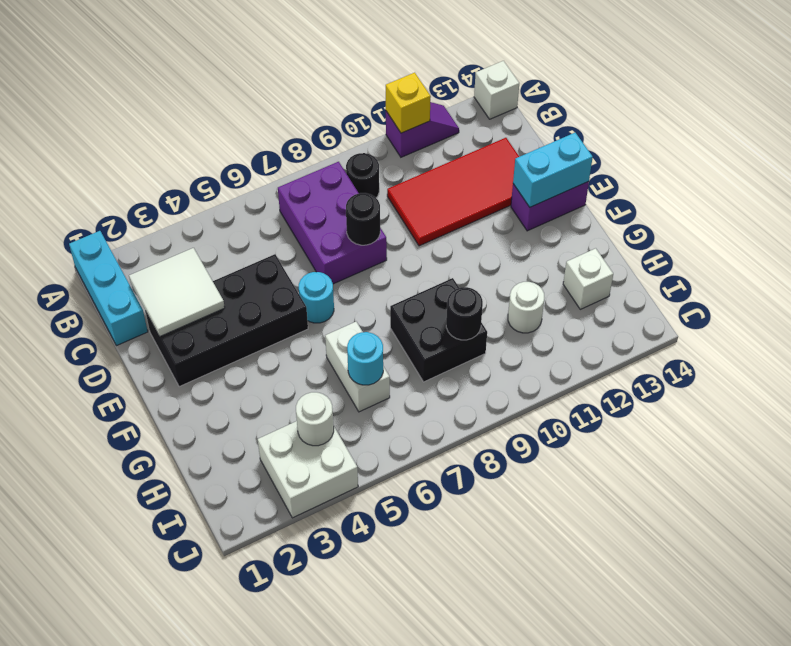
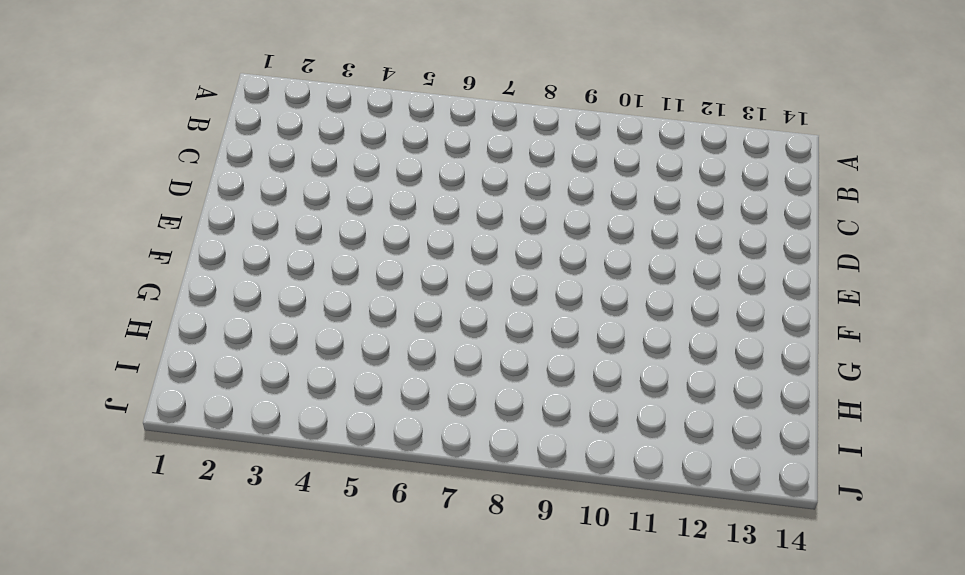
none -> cyan brick A1:C1 level 1
none -> purple slope A11:A12 level 1 top 11
none -> white brick A14 level 1

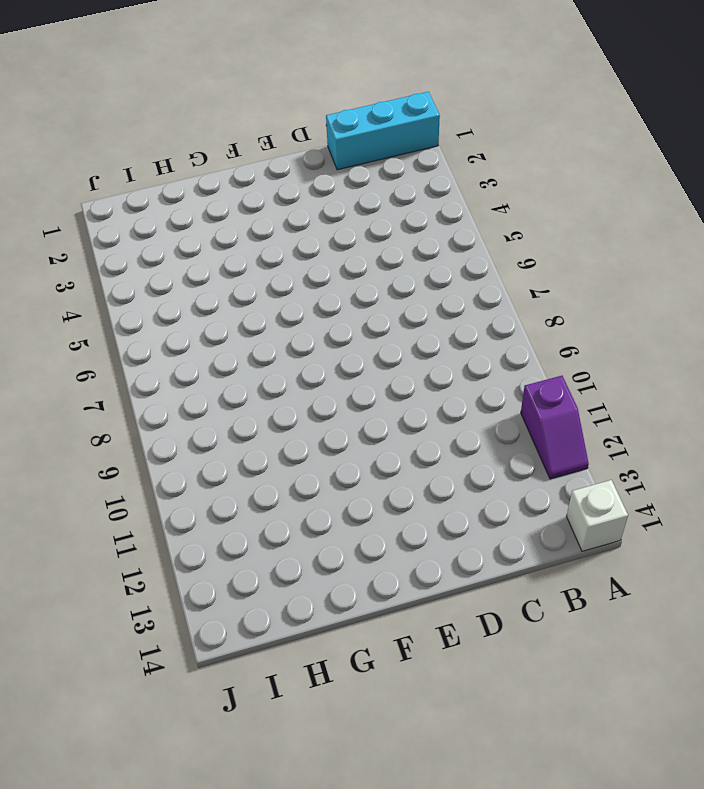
none -> purple brick B7:D8 level 1
none -> black round brick B9 level 1
none -> red tile C10:D13 level 1

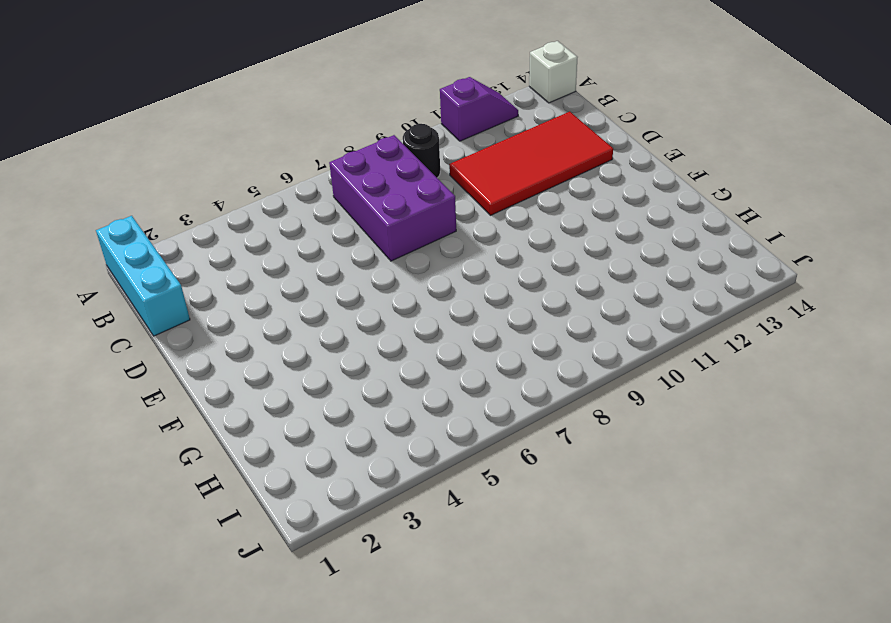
none -> black brick D2:E5 level 1
none -> cyan round brick E6 level 1
none -> purple brick E13:E14 level 1

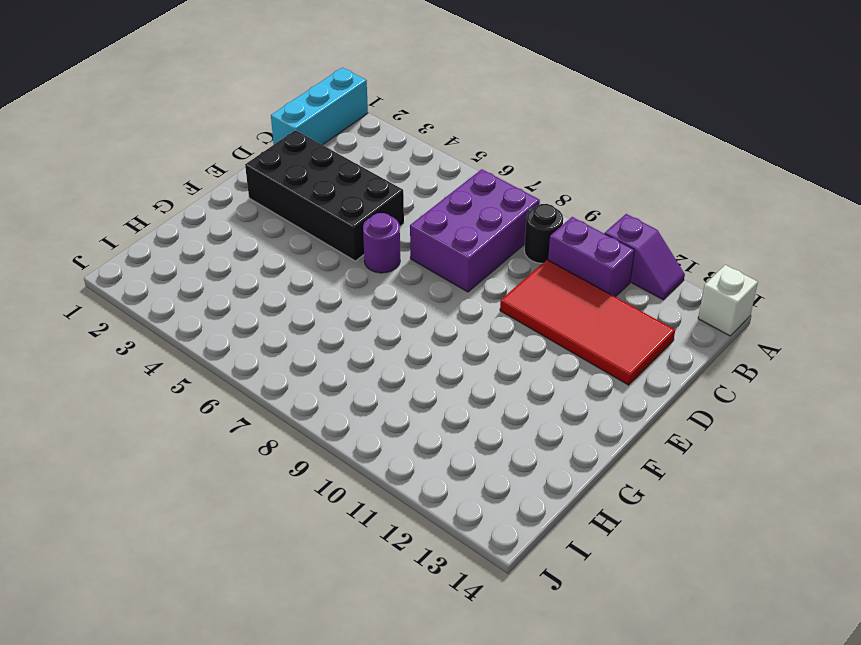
purple brick B10:B11 level 1 -> purple brick E13:E14 level 1
purple round brick E6 level 1 -> cyan round brick E6 level 1
none -> white brick G6:H6 level 1
none -> black brick G8:H9 level 1
none -> white round brick H11 level 1

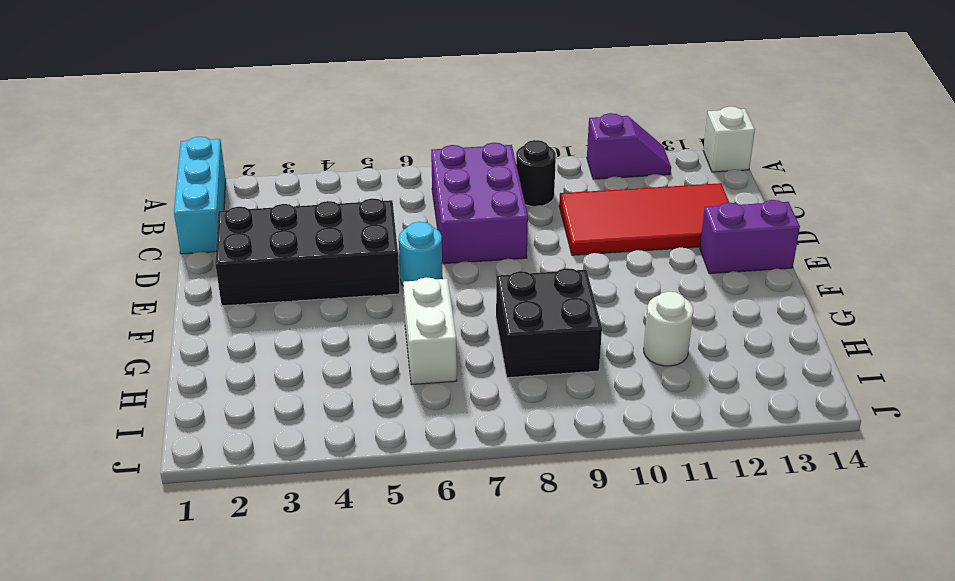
none -> white brick H13 level 1
none -> white brick I3:J4 level 1
none -> yellow brick A11 level 2

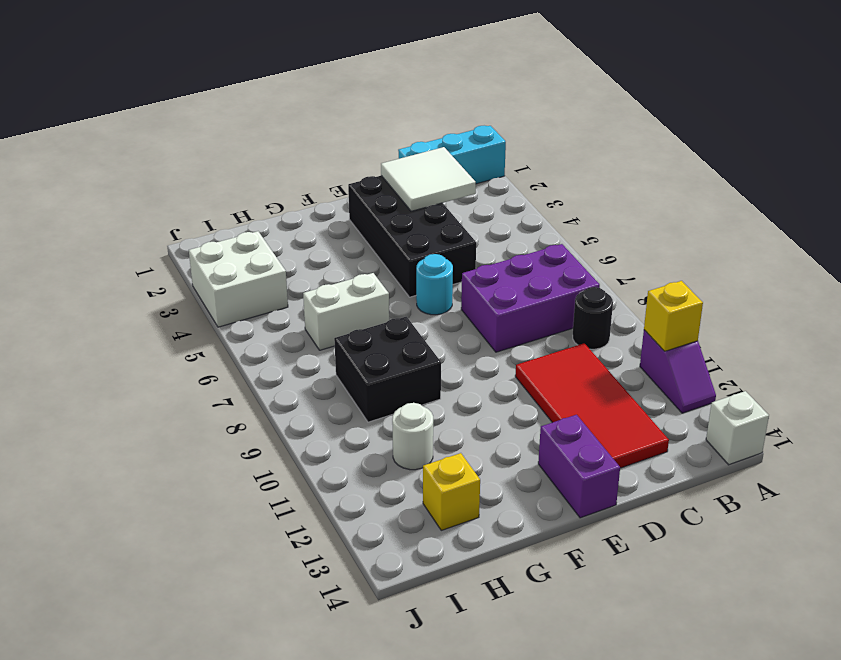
yellow brick H13 level 1 -> white brick H13 level 1
none -> black round brick D8 level 2
none -> cyan brick E13:E14 level 2
none -> cyan round brick H6 level 2

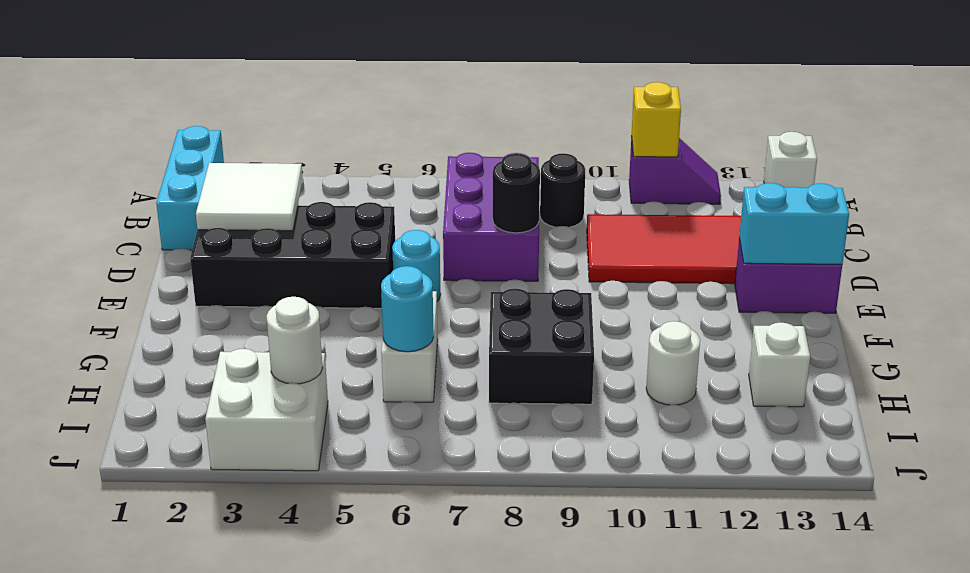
none -> black round brick H9 level 2

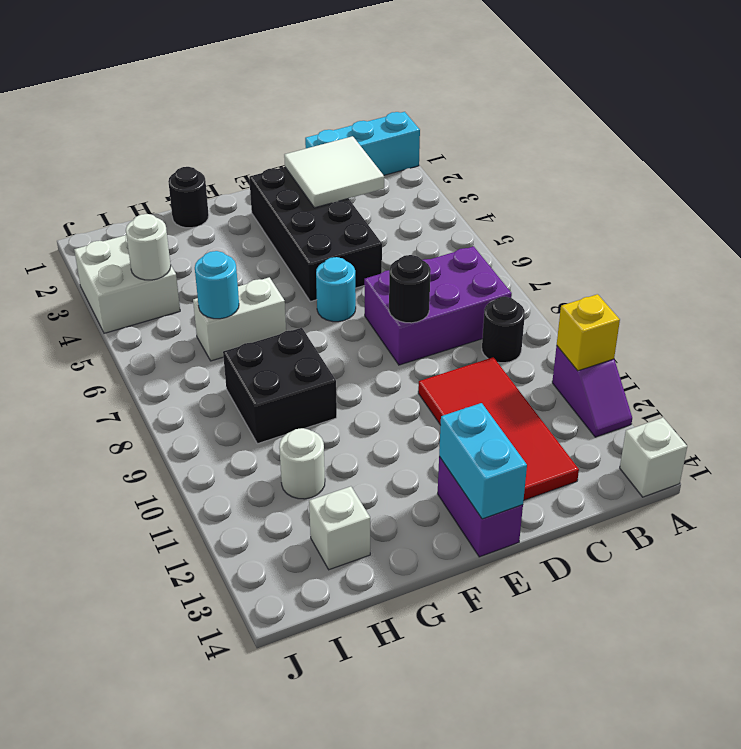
black round brick G1 level 1 -> black round brick H9 level 2

